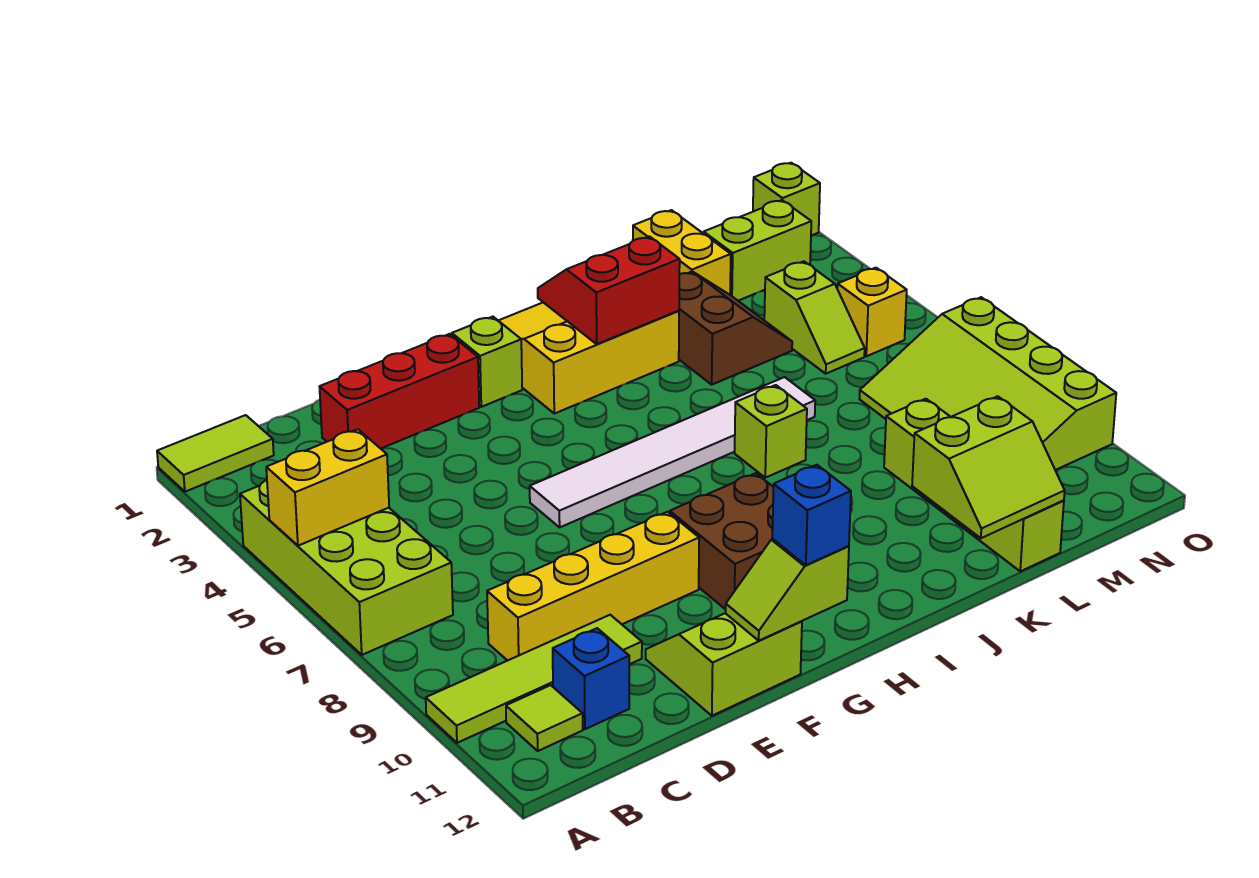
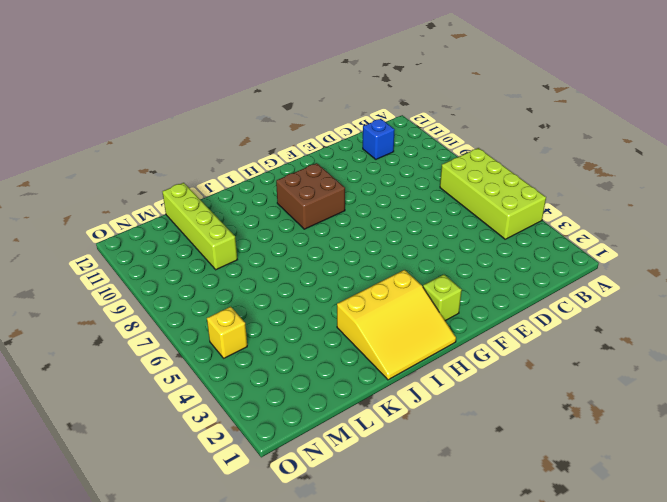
none -> lime tile A1:B1 level 1
none -> lime tile A10:D10 level 1
none -> lime tile B11 level 1

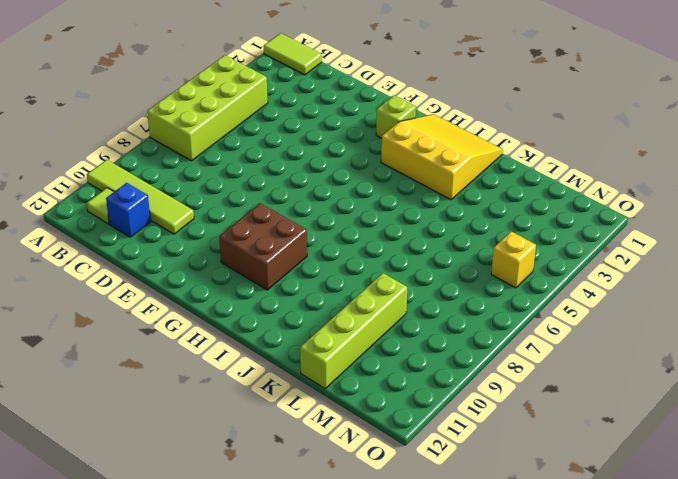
none -> yellow brick C9:F9 level 1
none -> red brick D2:F2 level 1
none -> lime slope E11:F12 level 1 top 12

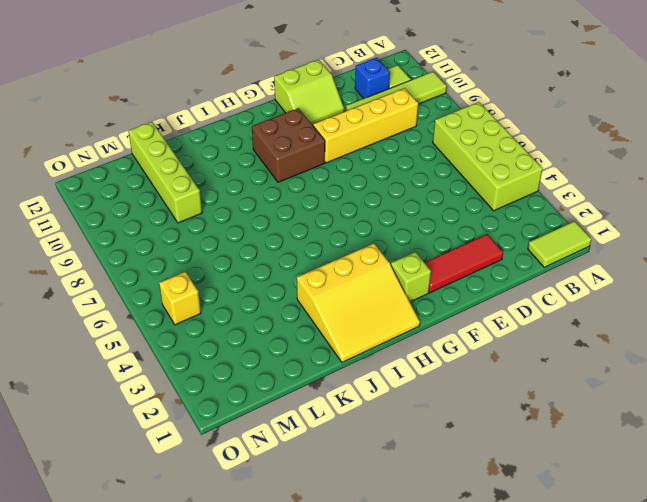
red tile D2:F2 level 1 -> red brick D2:F2 level 1
none -> white tile F6:K6 level 1
none -> lime brick J7 level 1
none -> brown slope K3:L4 level 1 top K

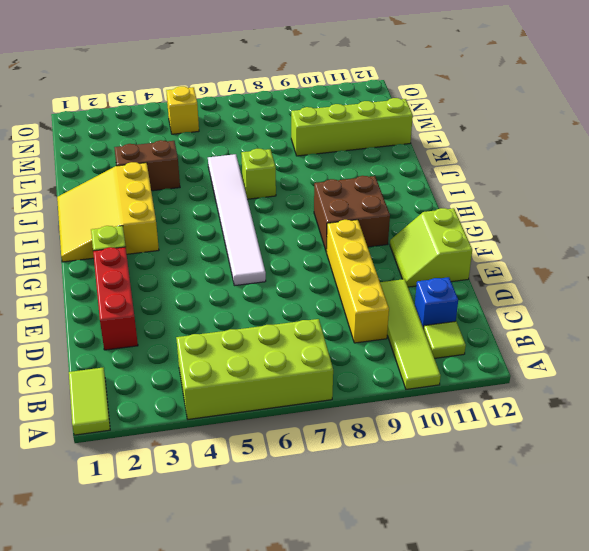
none -> yellow brick L1:L2 level 1
none -> lime brick M2:N2 level 1
none -> lime slope M4:M5 level 1 top 4

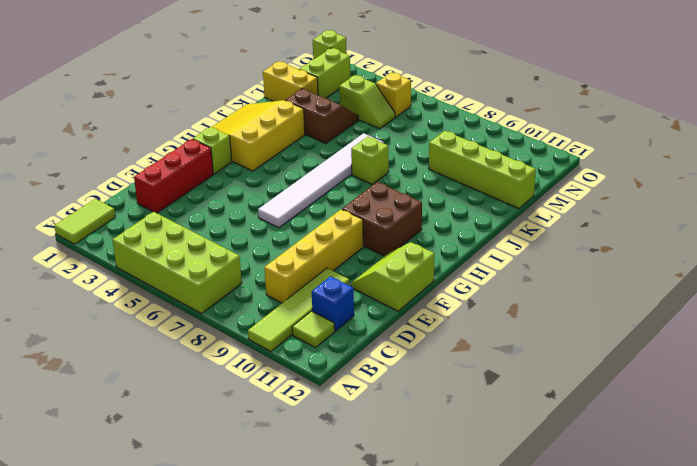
none -> lime slope M7:O10 level 1 top O
none -> yellow brick A5:B5 level 2
none -> lime slope F12:G12 level 2 top G

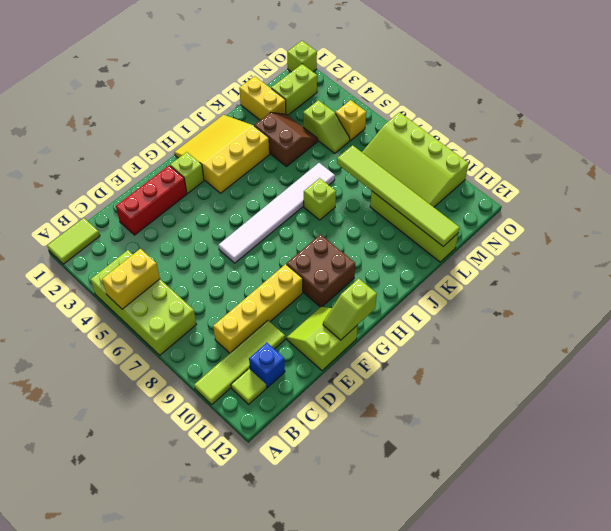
lime tile L7:L12 level 2 -> lime slope K11:L12 level 2 top 11
none -> red slope I2:J3 level 2 top 3
none -> blue brick G12 level 3

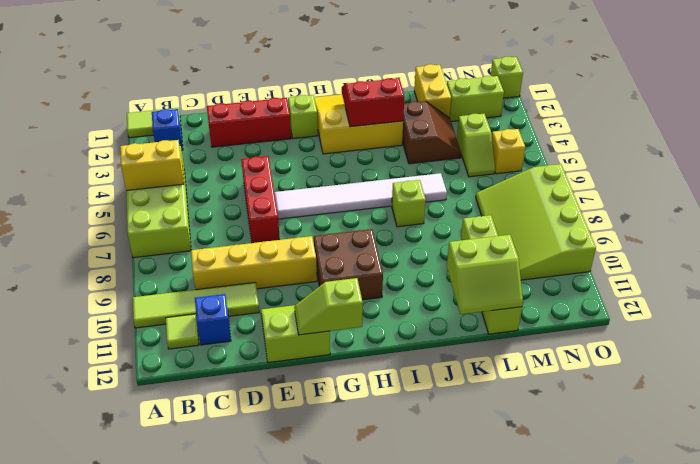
blue brick B2 level 1 -> blue brick G12 level 3
red brick E5:E7 level 1 -> none

